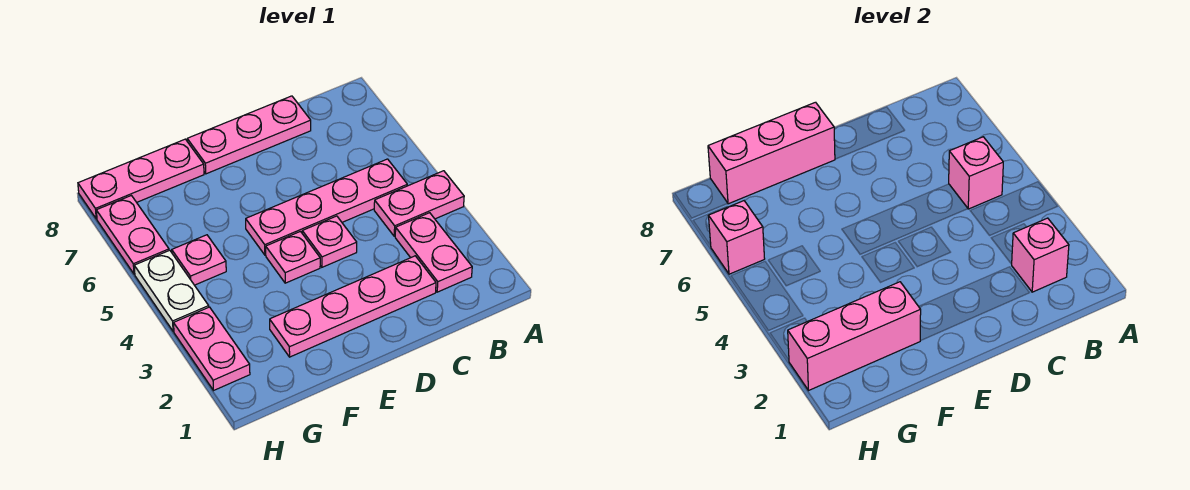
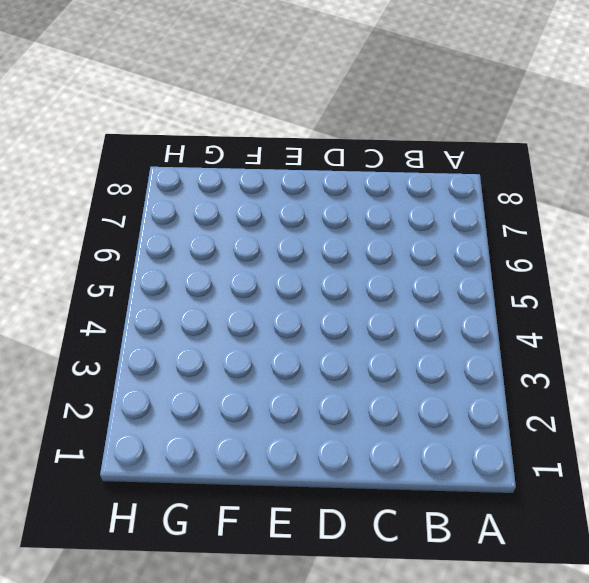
none -> pink plate A4:B4 level 1
none -> pink plate B2:B3 level 1
none -> pink plate B5:E5 level 1

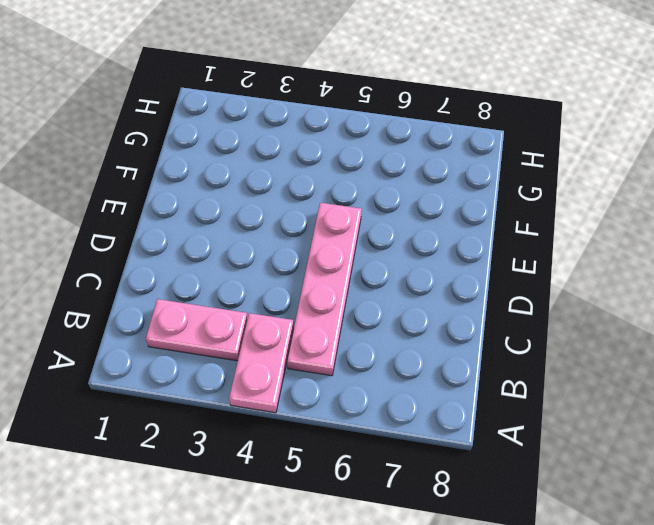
none -> pink plate C2:F2 level 1
none -> pink plate C8:E8 level 1
none -> pink plate D4 level 1

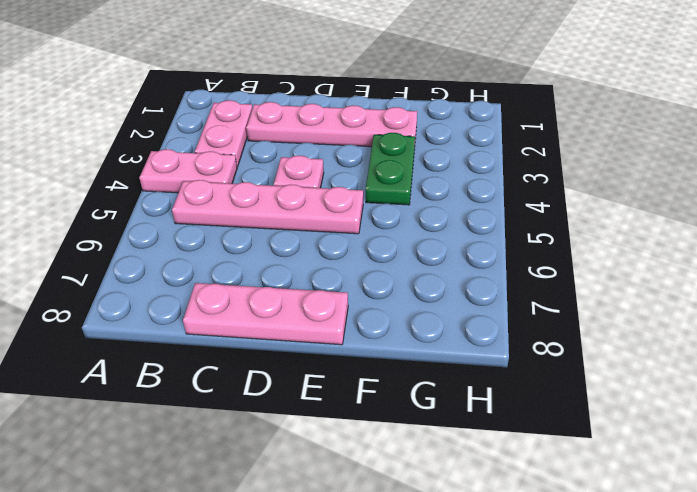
green plate F3:F4 level 1 -> none
none -> pink plate E4 level 1
none -> pink plate F8:H8 level 1
none -> pink plate G5 level 1

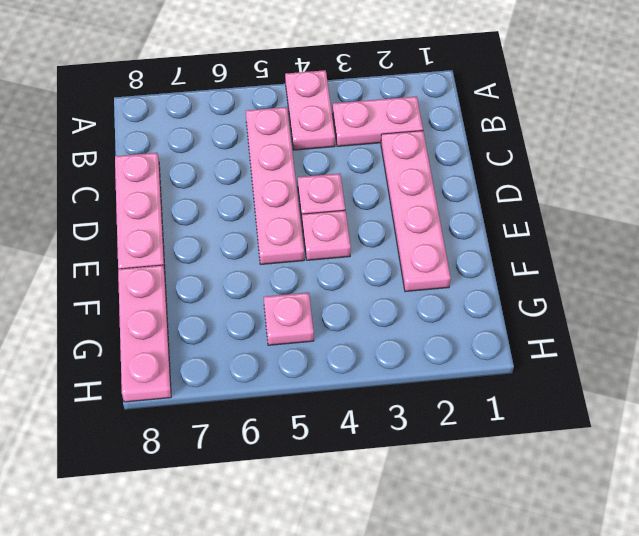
none -> pink plate H2:H3 level 1
none -> white plate H4:H5 level 1
none -> pink plate H6:H7 level 1

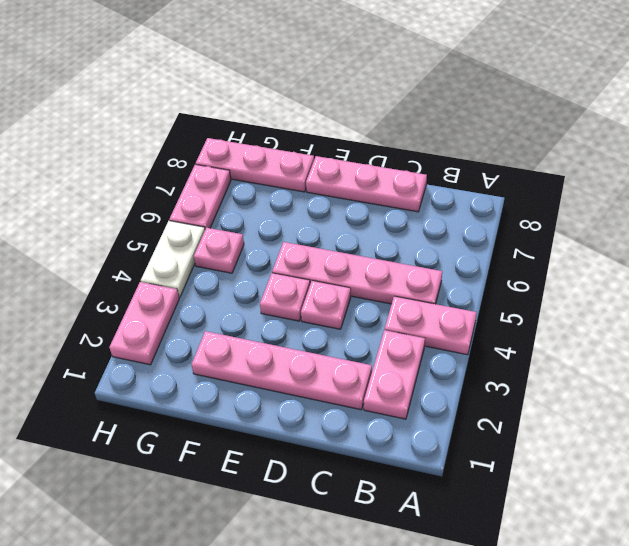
none -> pink brick B2 level 2
none -> pink brick B5 level 2
none -> pink brick E8:G8 level 2

